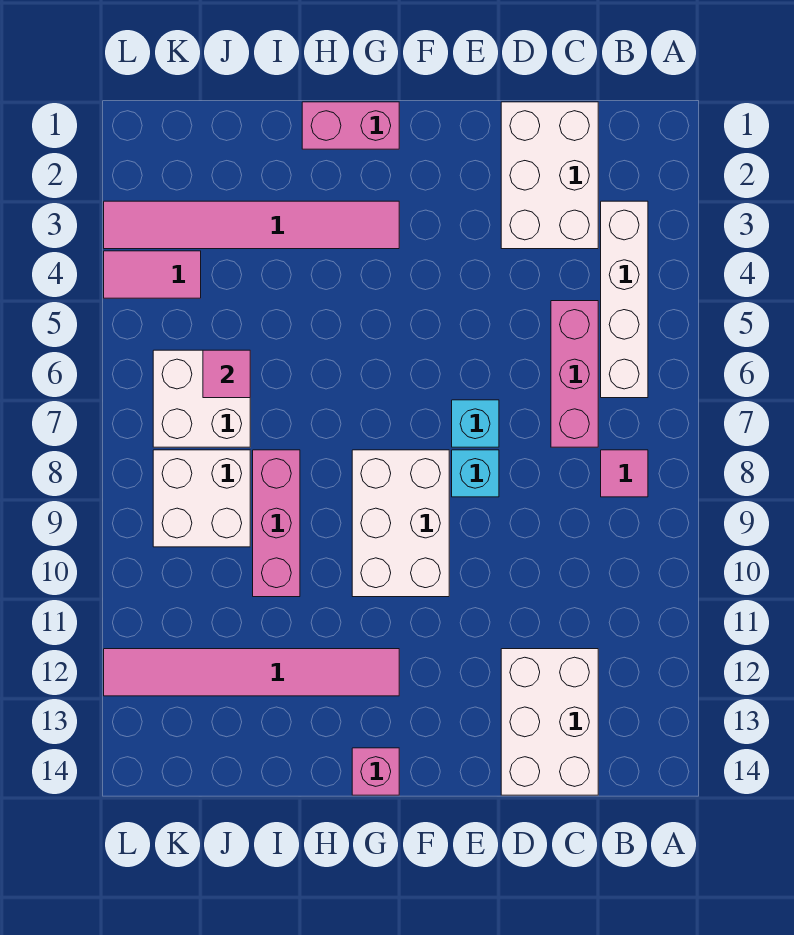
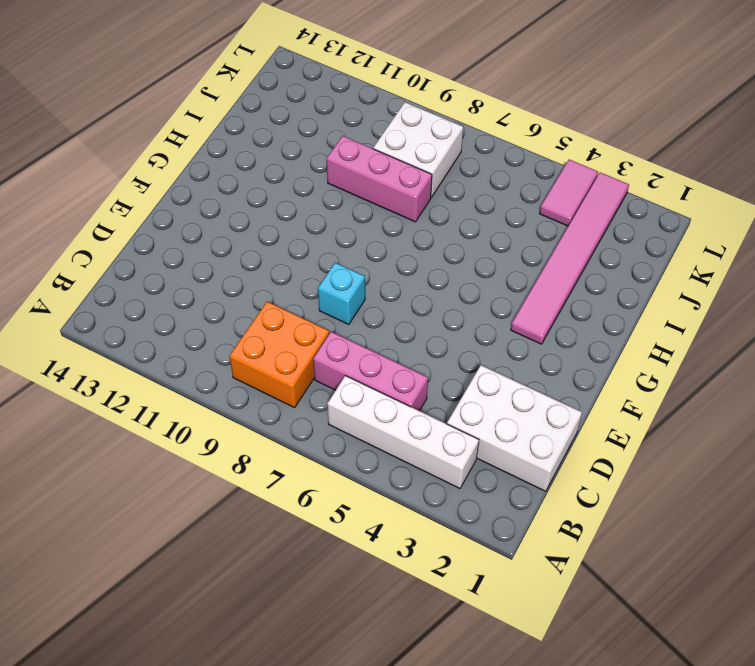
orange brick B8:C9 level 1 -> pink tile B8 level 1
none -> white brick C12:D14 level 1
none -> cyan brick E7 level 1
none -> white brick F8:G10 level 1

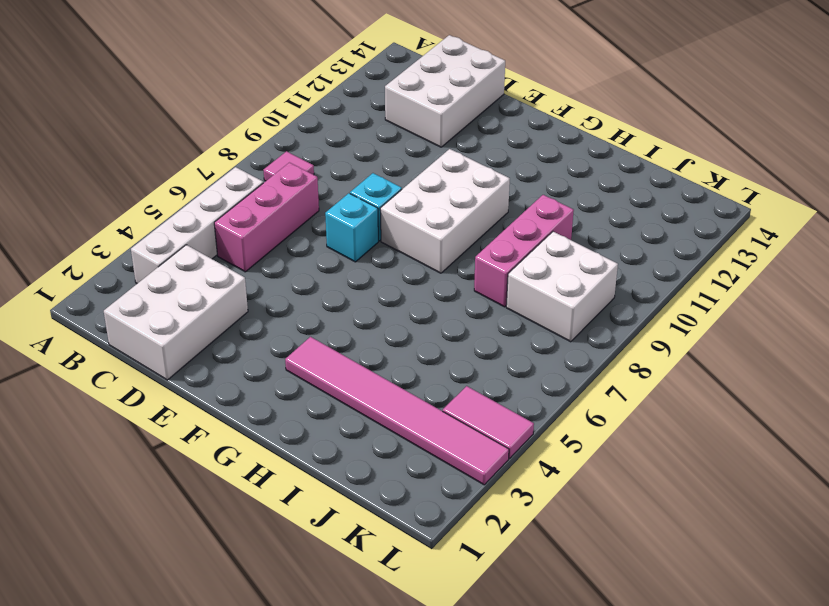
none -> pink brick G1:H1 level 1
none -> pink tile G12:L12 level 1
none -> pink brick G14 level 1

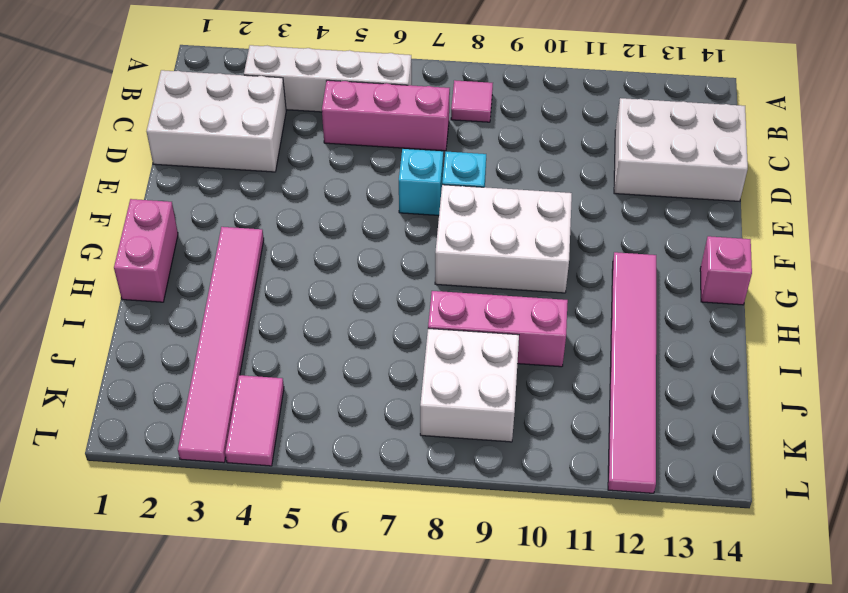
none -> white brick J6:K7 level 1
none -> pink tile J6 level 2

